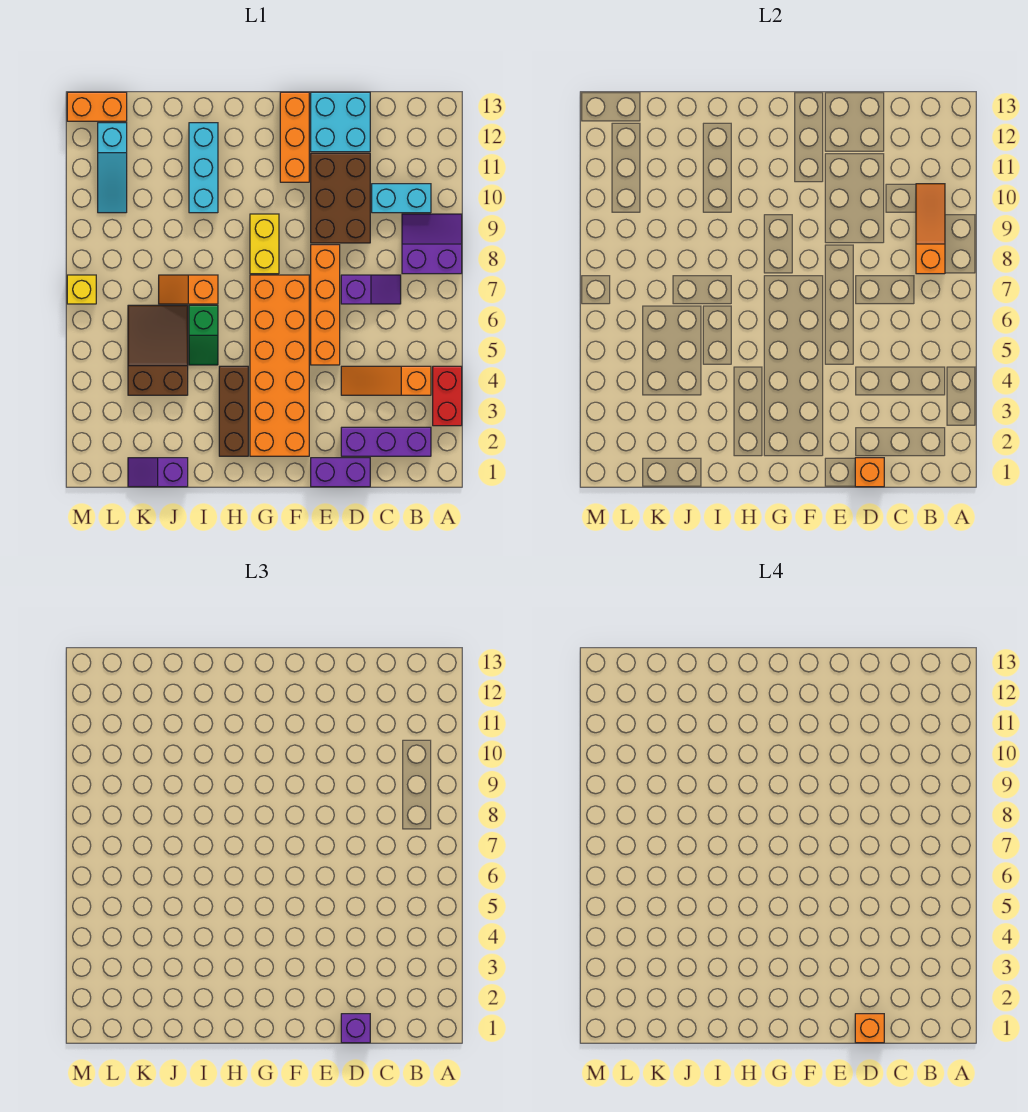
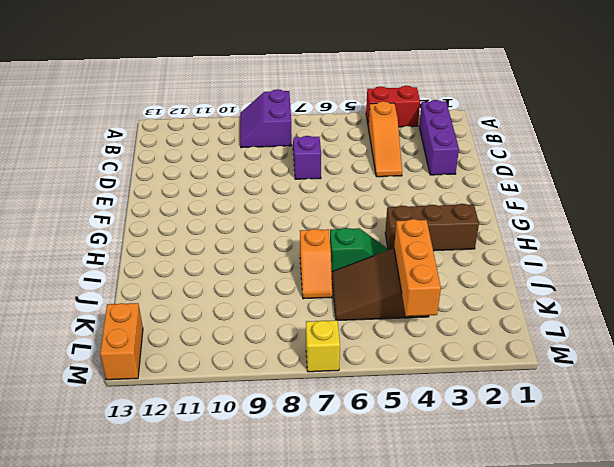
orange brick J4:L4 level 2 -> orange brick F11:F13 level 1
none -> cyan brick B10:C10 level 1
none -> purple brick D1:E1 level 1
none -> brown brick D9:E11 level 1

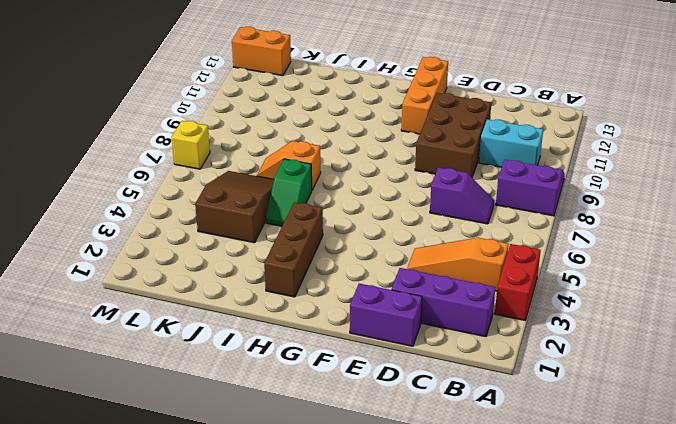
none -> cyan brick D12:E13 level 1
none -> orange brick E5:E8 level 1
none -> orange brick F2:G7 level 1

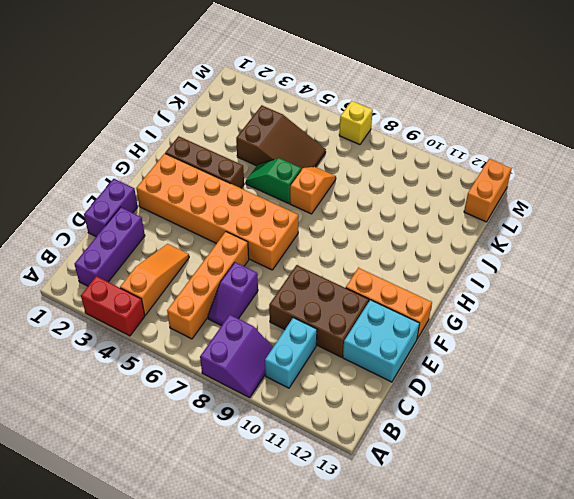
orange brick B6:E6 level 1 -> orange brick E5:E8 level 1
none -> yellow brick G8:G9 level 1
none -> cyan brick I10:I12 level 1
none -> purple slope J1:K1 level 1 top J

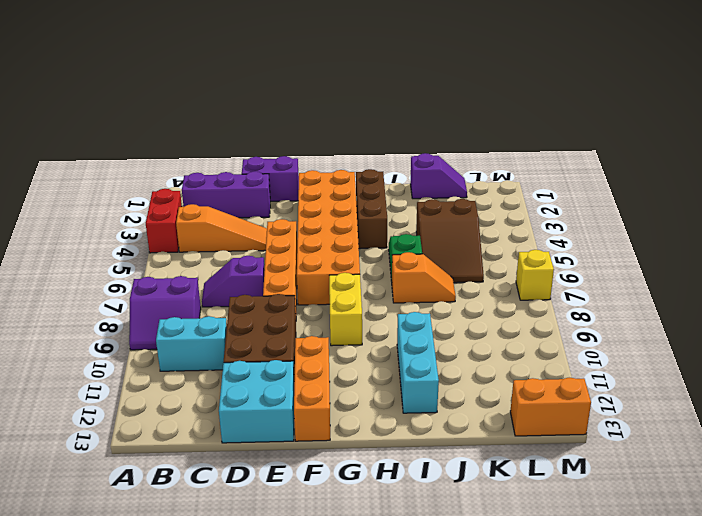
none -> cyan slope L10:L12 level 1 top 12
none -> orange slope B8:B10 level 2 top 8
none -> orange brick D1 level 2

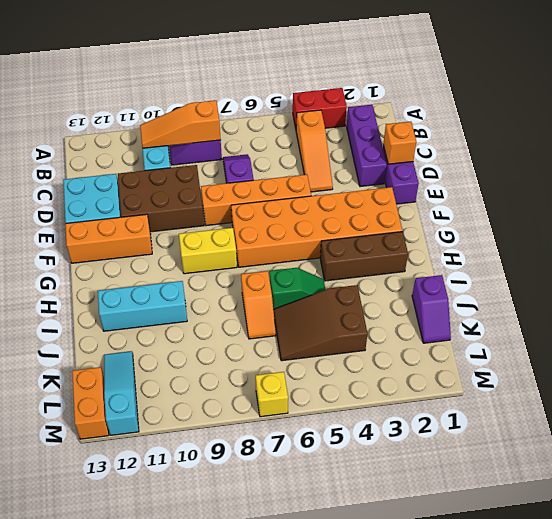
cyan slope K12:M12 level 1 top M -> cyan slope L10:L12 level 1 top 12
none -> purple brick D1 level 3
none -> orange brick D1 level 4

